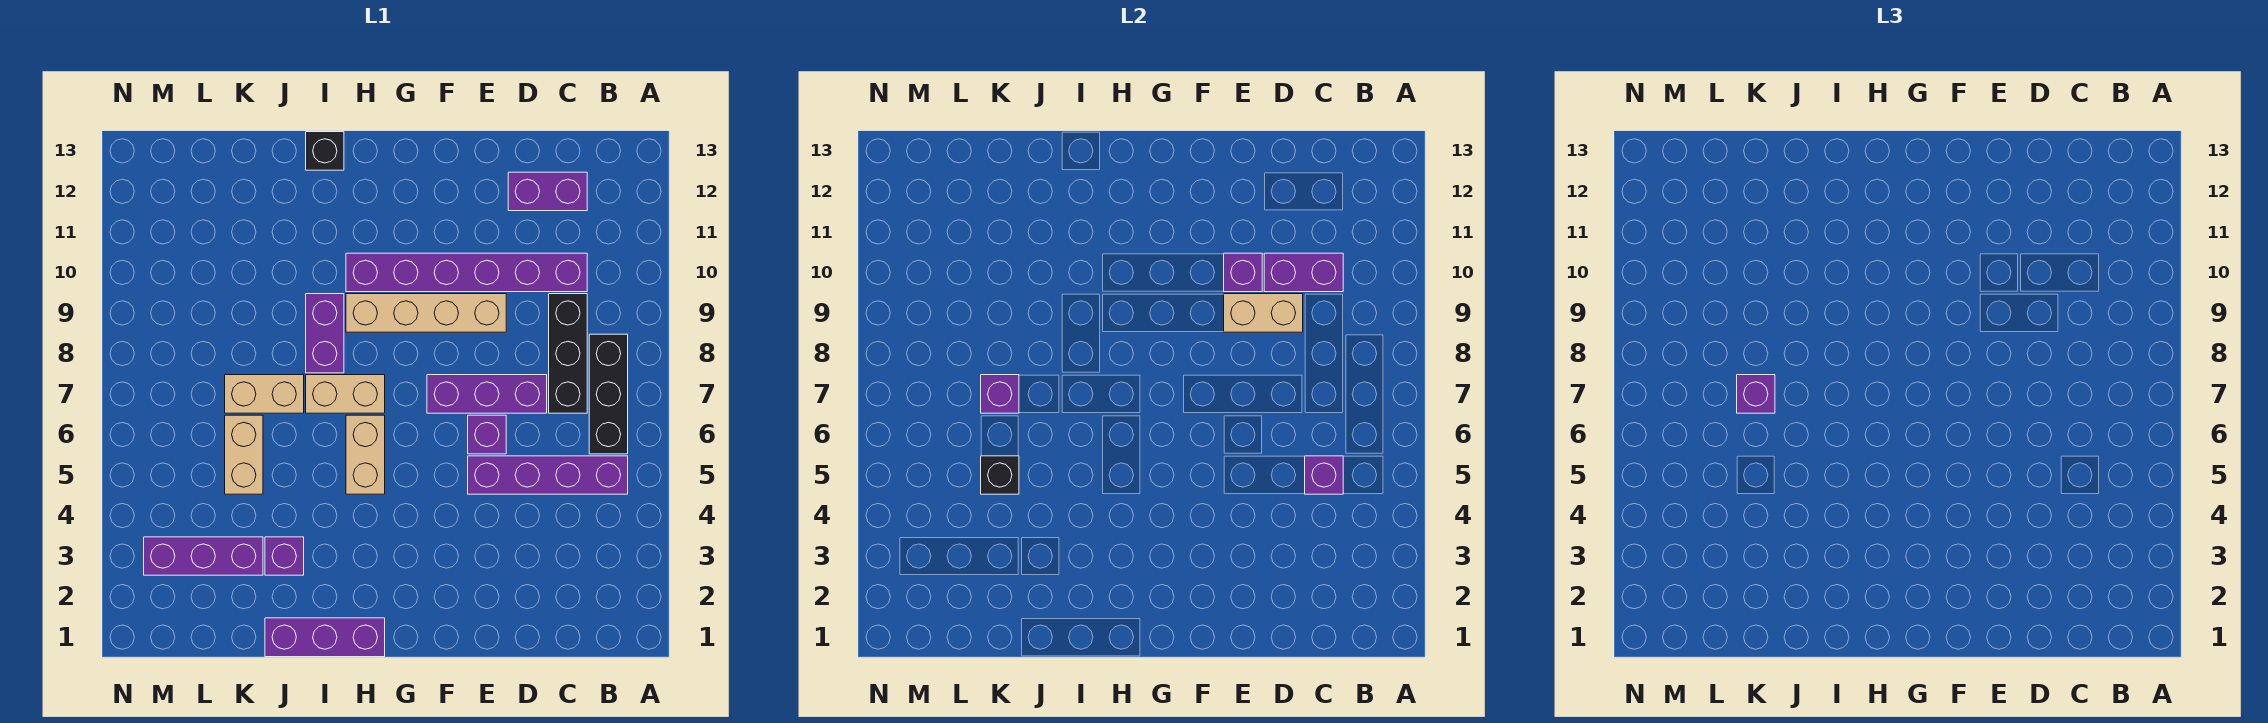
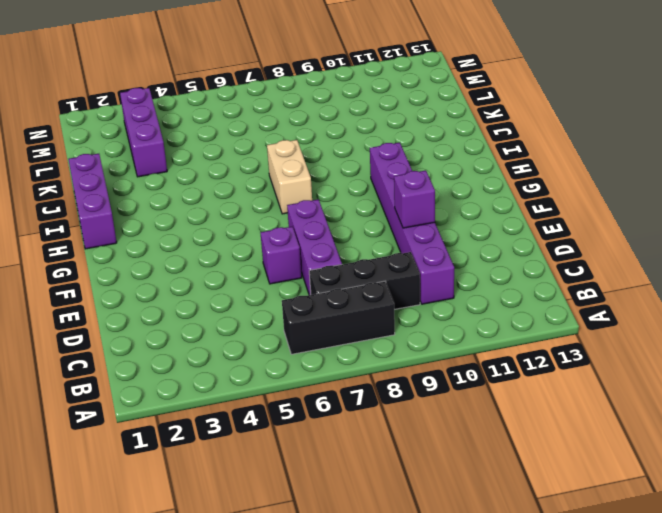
none -> purple brick B5:E5 level 1
none -> purple brick C12:D12 level 1
none -> tan brick E9:H9 level 1

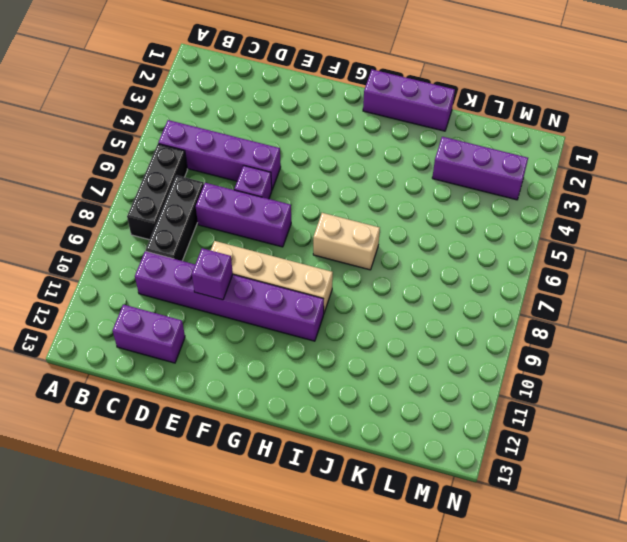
none -> tan brick H5:H6 level 1
none -> purple brick I8:I9 level 1
none -> black brick I13 level 1

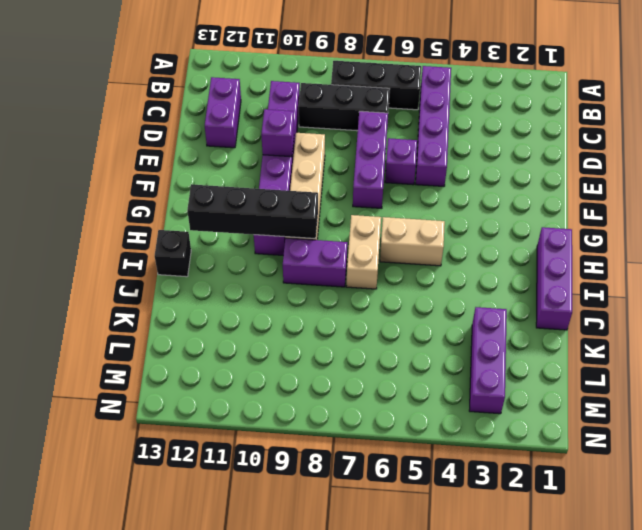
black brick H9:H12 level 2 -> none
none -> purple brick J3 level 1
none -> tan brick J7:K7 level 1
none -> tan brick K5:K6 level 1

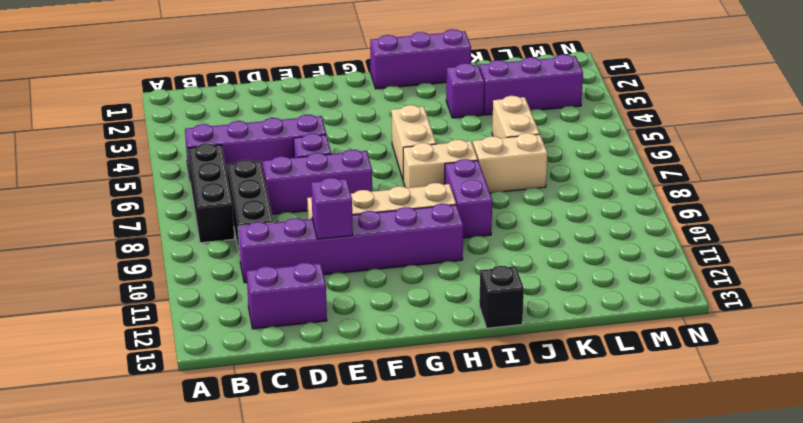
none -> purple brick C5 level 2
none -> purple brick C10:D10 level 2
none -> tan brick D9:E9 level 2

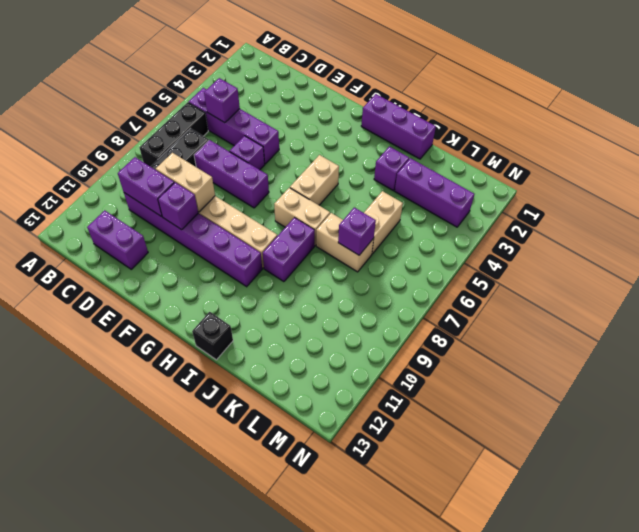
none -> black brick K5 level 2
none -> purple brick K7 level 3

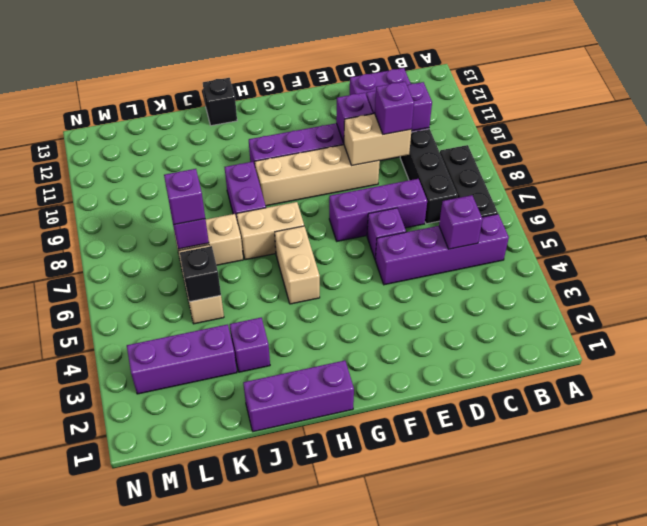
purple brick D9 level 3 -> none

